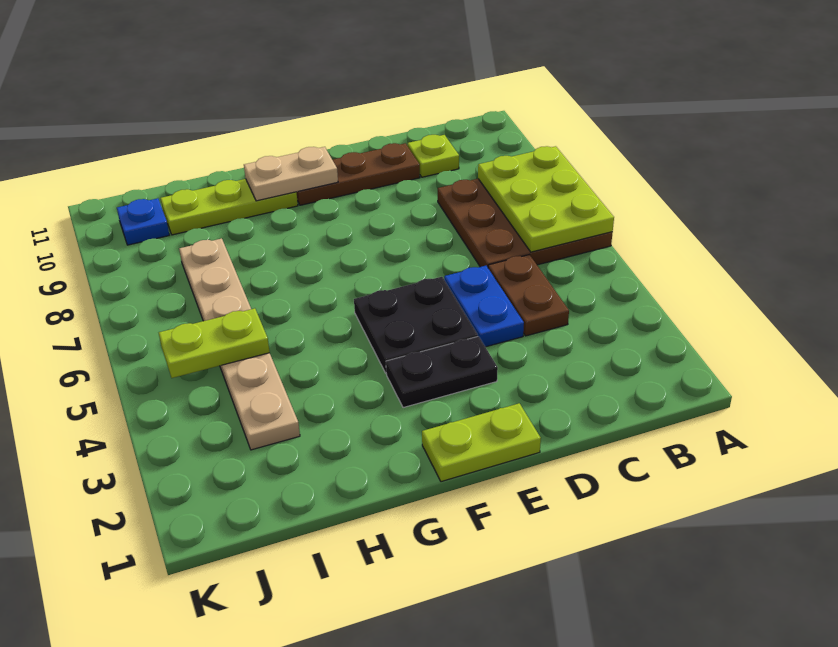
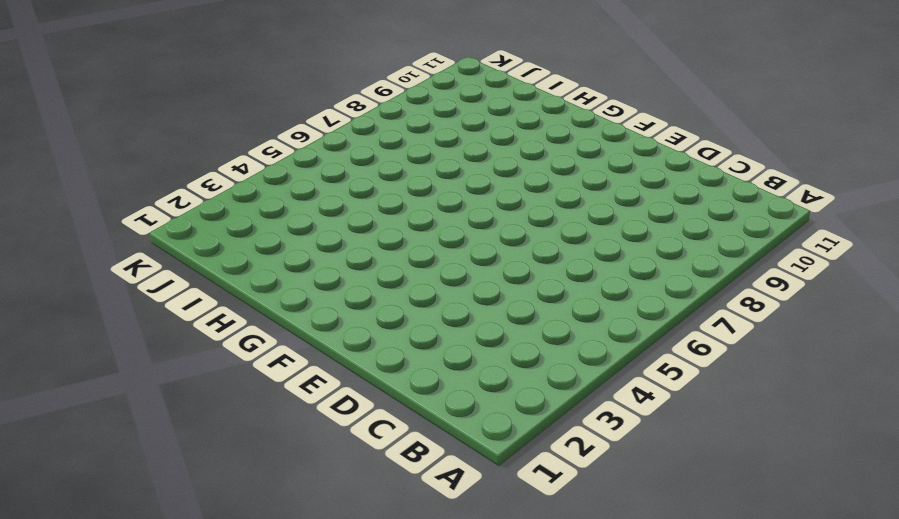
none -> brown plate A6:C8 level 1
none -> brown plate C4:C5 level 1
none -> lime plate C10 level 1

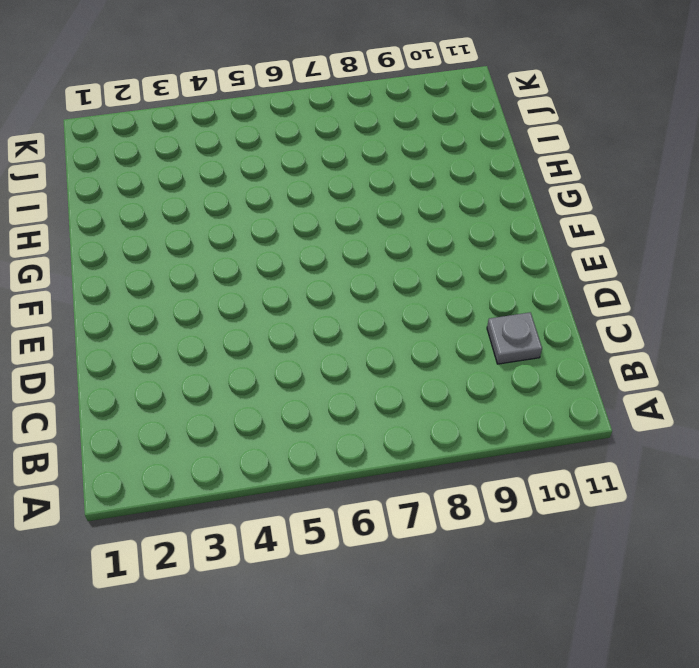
grey plate C10 level 1 -> lime plate C10 level 1
none -> brown plate A6:C8 level 1
none -> brown plate C4:C5 level 1
none -> blue plate D4:D5 level 1

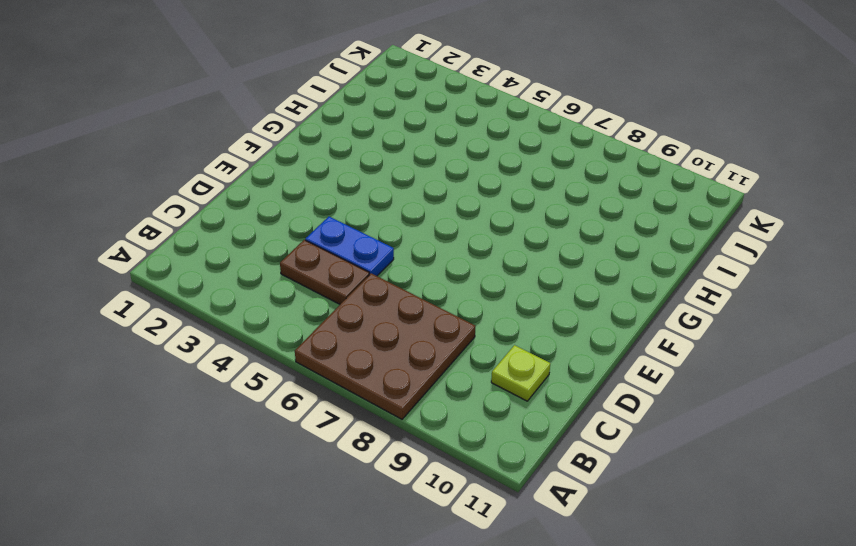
none -> brown plate D10:F10 level 1
none -> lime plate E1:F1 level 1
none -> black plate E3:F3 level 1

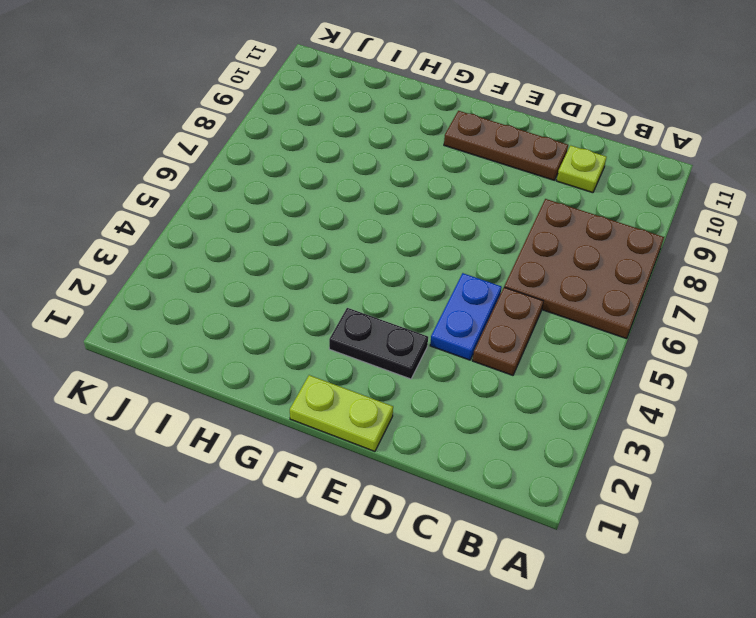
none -> black plate E4:F5 level 1
none -> lime plate G10:I10 level 1
none -> tan plate I3:I8 level 1

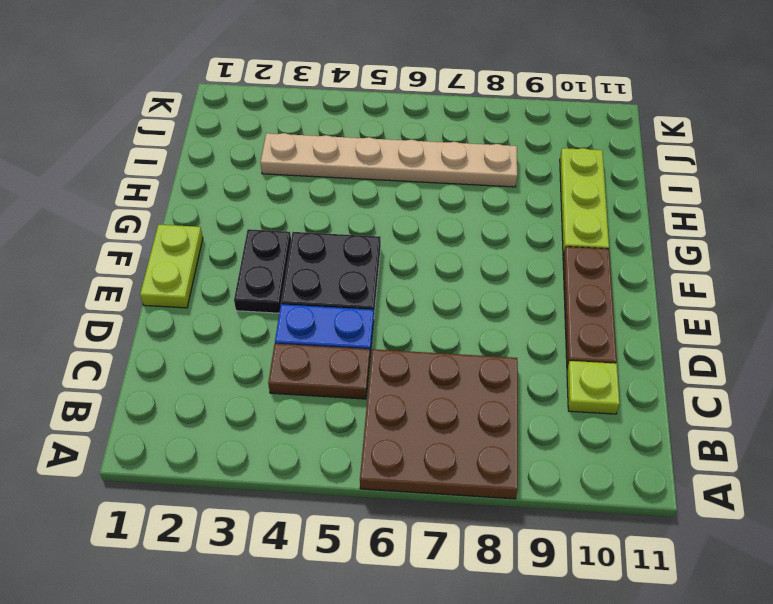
none -> blue plate J10 level 1
none -> lime plate A6:B8 level 2
none -> tan plate F10:G10 level 2

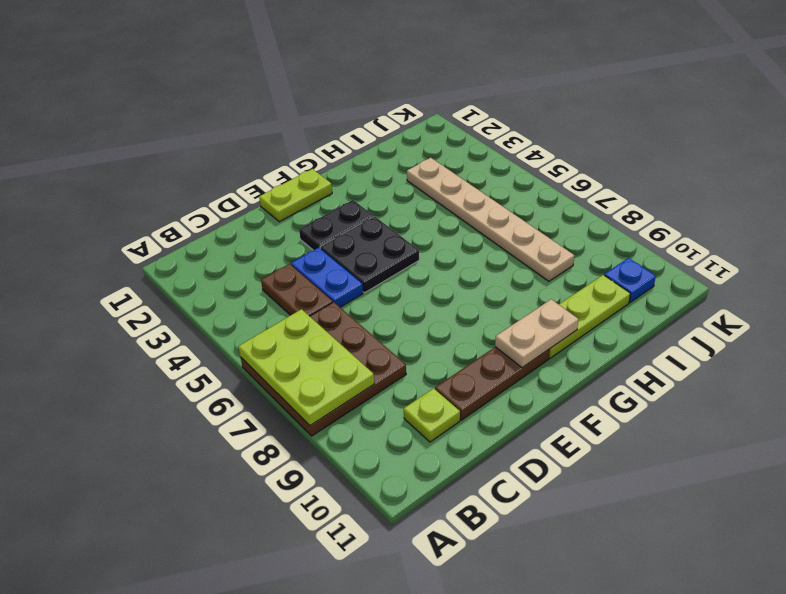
none -> lime plate I5:J5 level 2

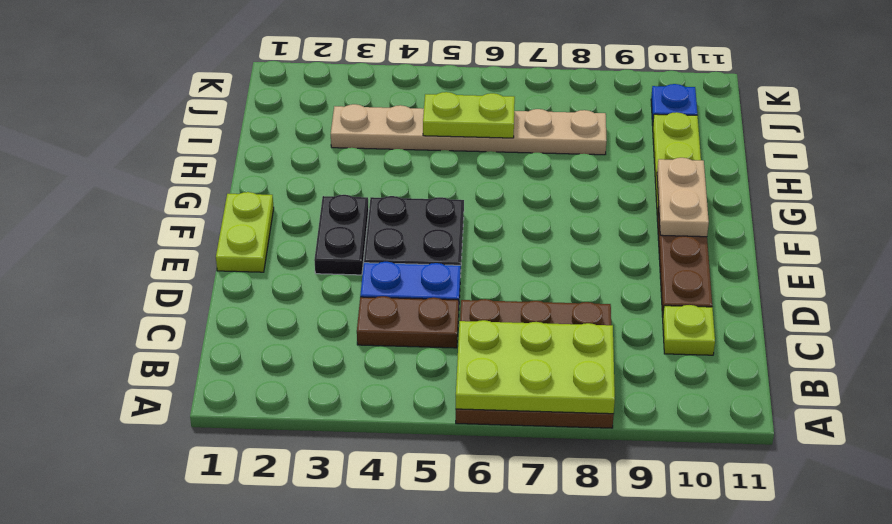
lime plate I5:I6 level 2 -> lime plate I5:J5 level 2

